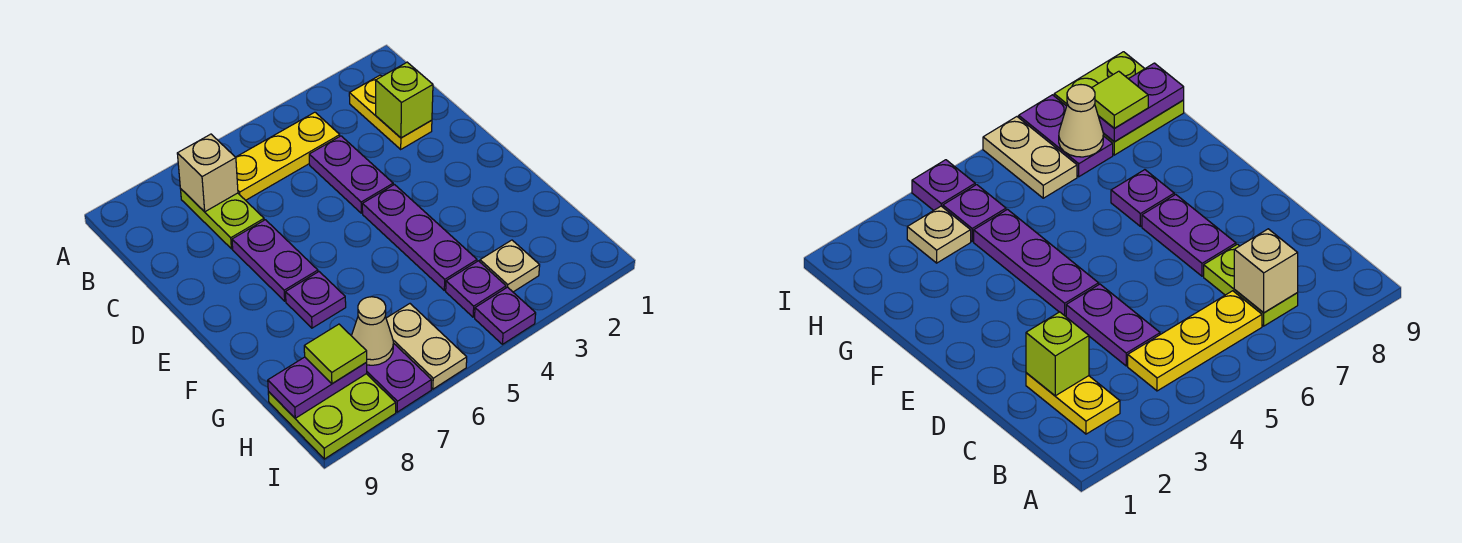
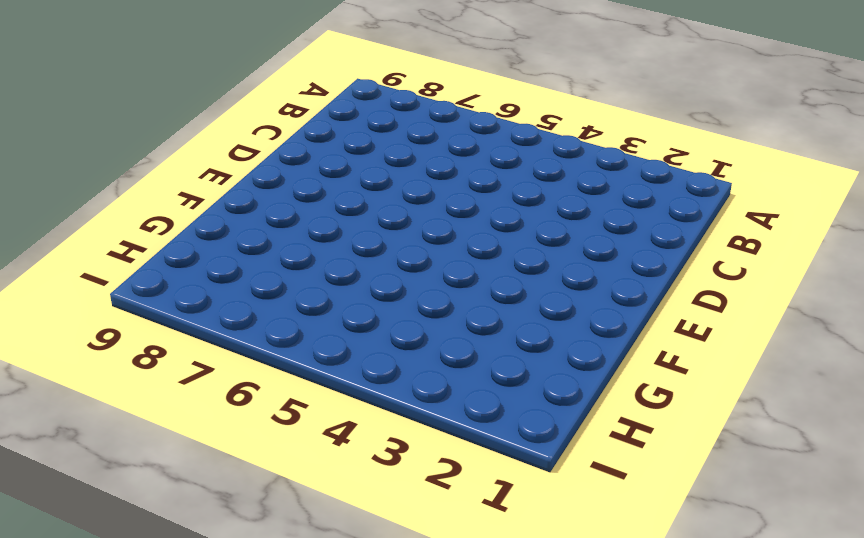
none -> yellow plate B2:C2 level 1
none -> yellow plate B4:B6 level 1
none -> lime plate B7:C7 level 1

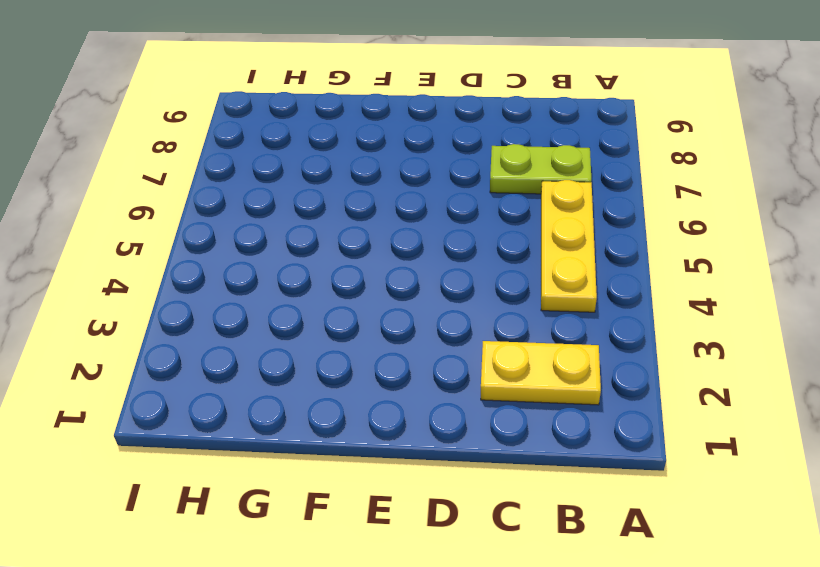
none -> purple plate C4:D4 level 1
none -> purple plate D7:E7 level 1
none -> purple plate E4:G4 level 1

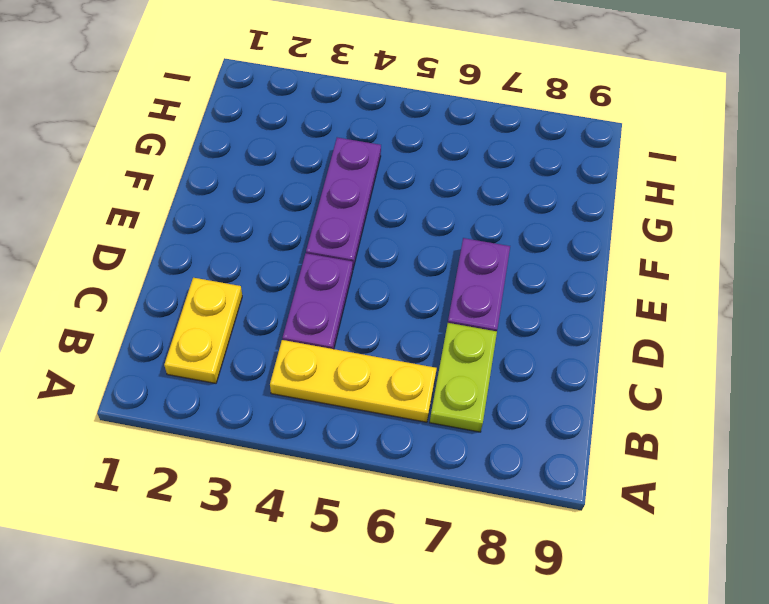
none -> purple plate F7 level 1
none -> tan plate H3 level 1
none -> purple plate H4 level 1

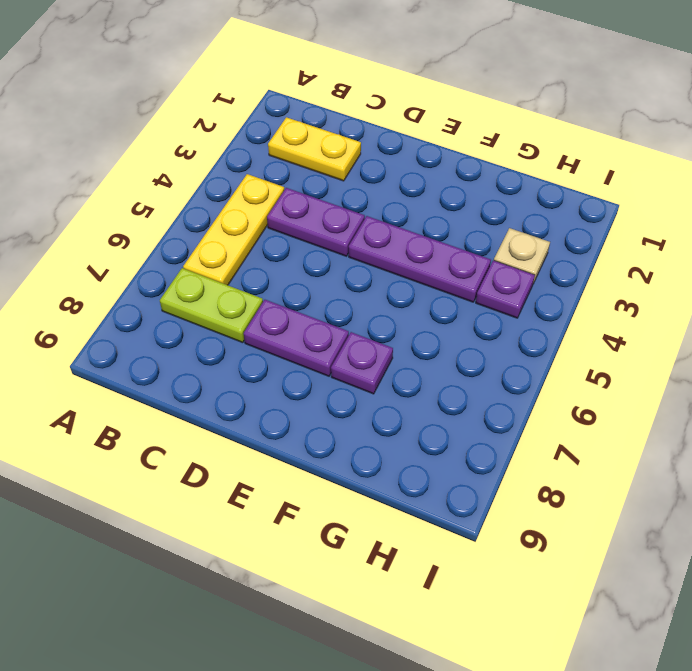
none -> tan plate H6:I6 level 1
none -> purple plate H7:I7 level 1
none -> lime plate H8:I9 level 1

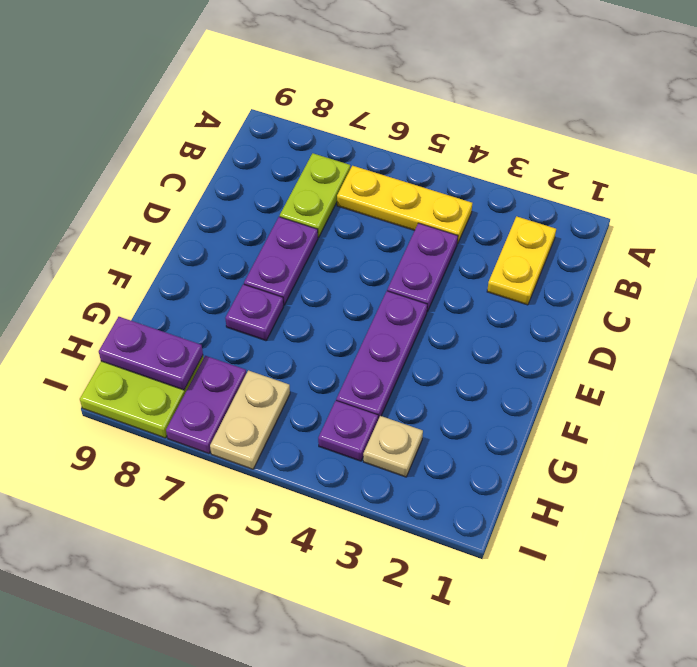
none -> purple plate I4 level 1
none -> tan brick B7 level 2
none -> lime brick C2 level 2

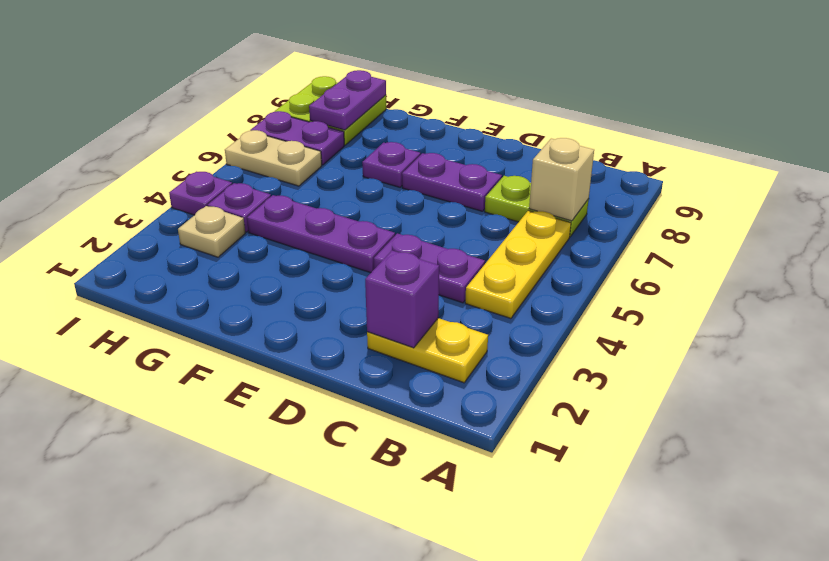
purple brick C2 level 2 -> lime brick C2 level 2
none -> tan cone H7 level 2
none -> lime tile H8 level 3

